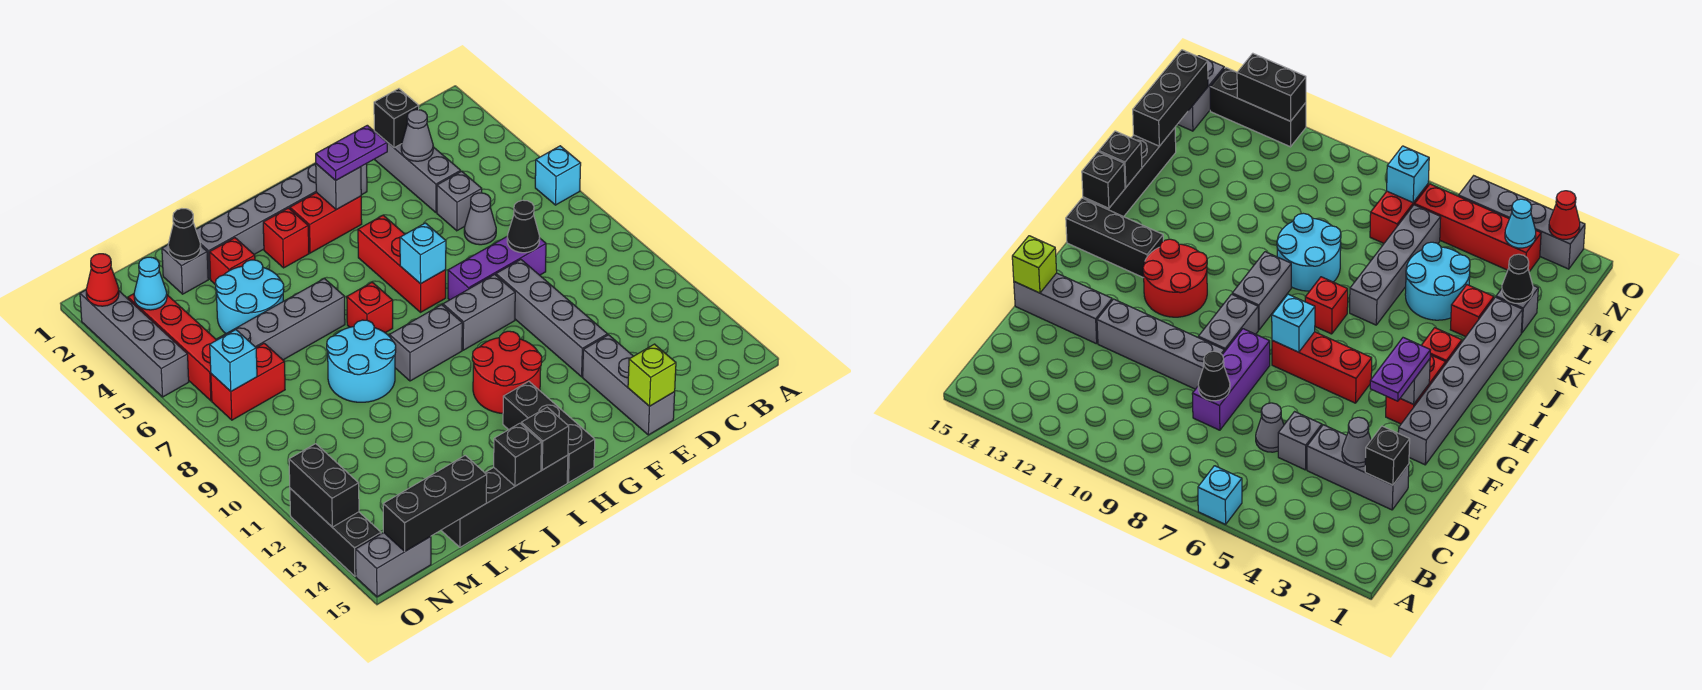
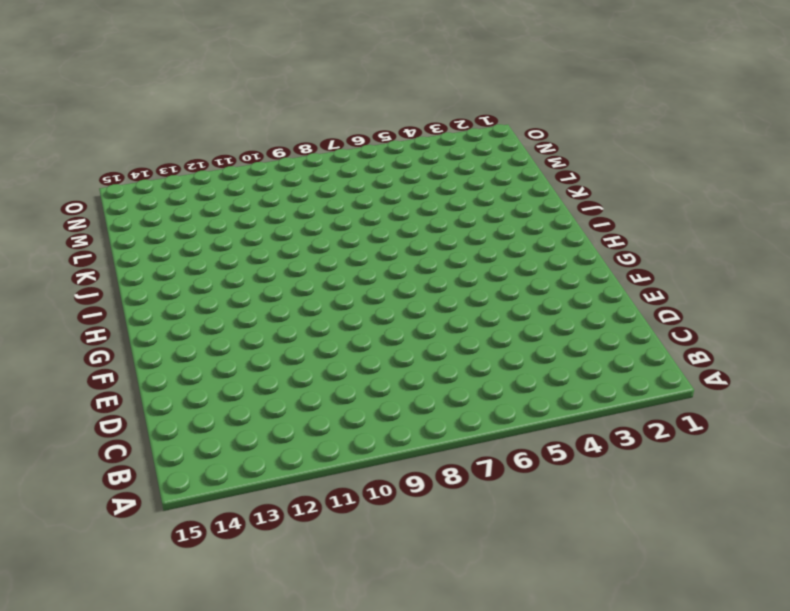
none -> cyan brick A6 level 1
none -> grey brick D2:D4 level 1
none -> grey brick D5 level 1
none -> grey cone D6 level 1

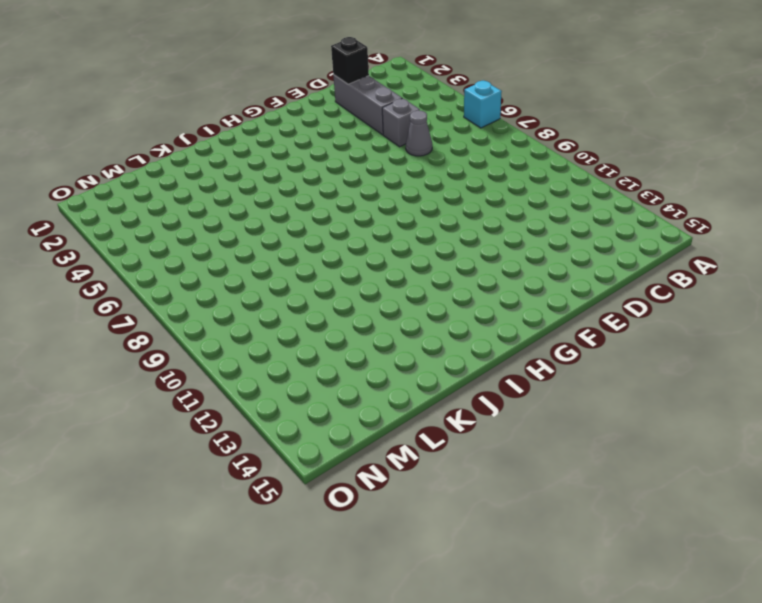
none -> purple brick D8:F8 level 1
none -> grey brick E9:E12 level 1
none -> grey brick E13:E15 level 1
none -> grey brick F2:K2 level 1

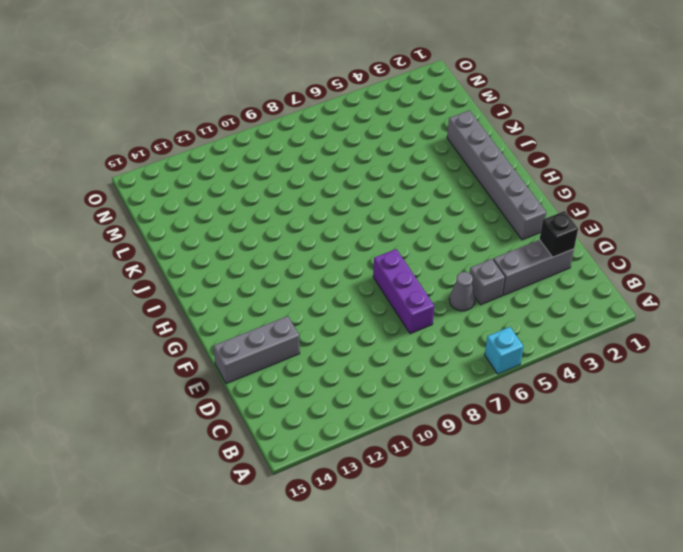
none -> grey brick E9:E12 level 1
none -> grey brick F9:G9 level 1
none -> red brick G3:H3 level 1
none -> red brick G5:G7 level 1

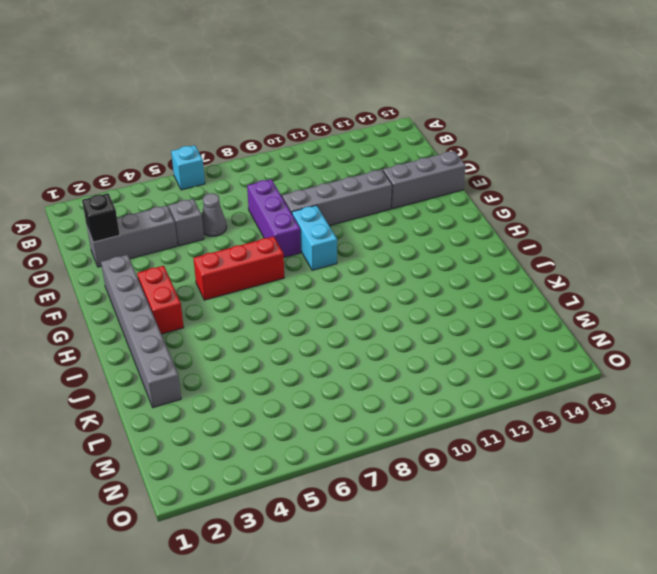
cyan brick F9:G9 level 1 -> grey brick F9:G9 level 1
none -> red round brick G11:H12 level 1
none -> grey brick H9:I9 level 1
none -> black brick H13:H15 level 1
none -> red brick I3 level 1

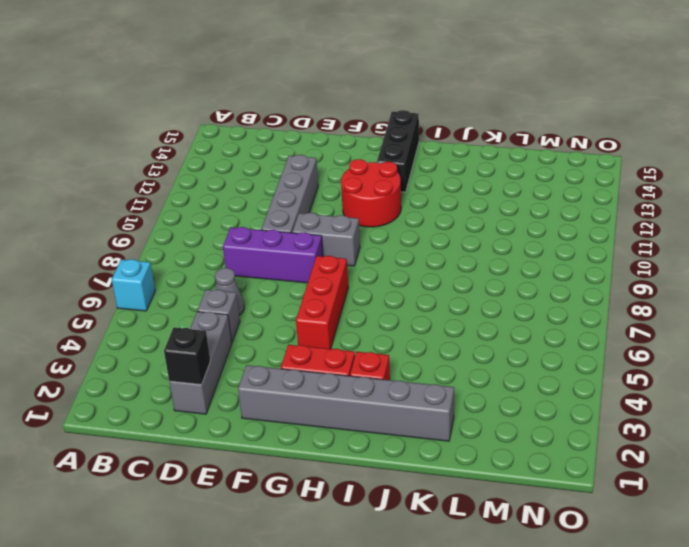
none -> grey brick E13:E15 level 1
none -> grey brick H9:I9 level 1
none -> red brick I7 level 1
none -> black brick I15:L15 level 1

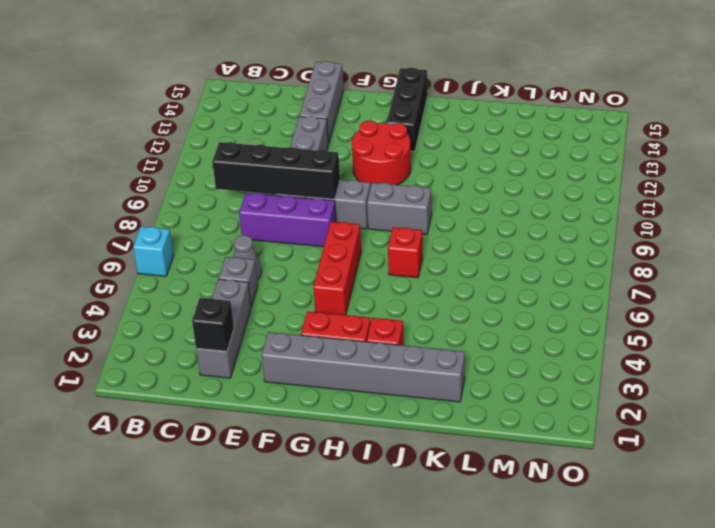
black brick C9:F9 level 2 -> black brick I15:L15 level 1
none -> grey brick J6:M6 level 1
none -> cyan round brick J8:K9 level 1
none -> red brick K3 level 1
none -> cyan round brick K4:L5 level 1

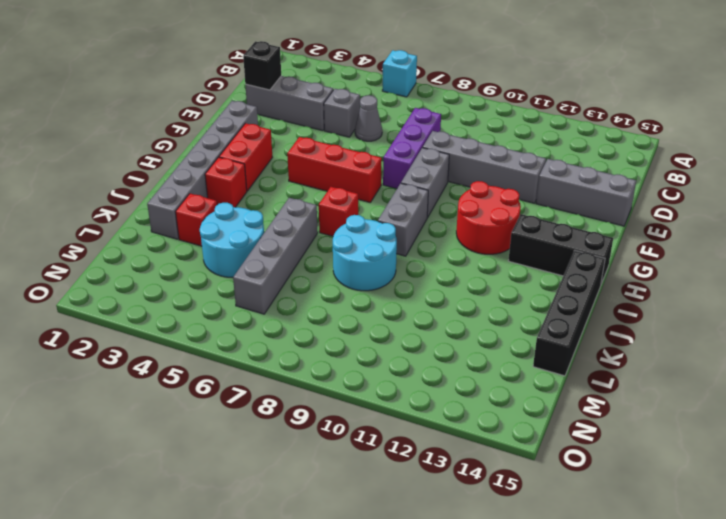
none -> grey brick L2 level 1
none -> red brick M7:N7 level 1
none -> red brick N3:N6 level 1
none -> grey brick N15:O15 level 1

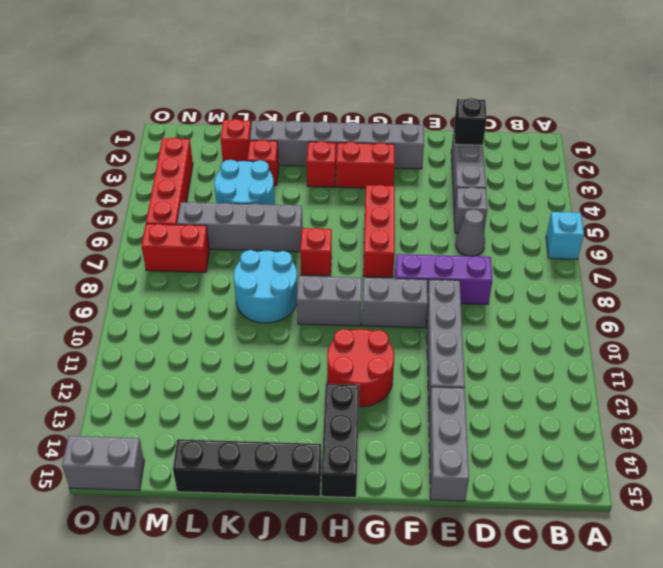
red brick L2 level 1 -> grey brick L2 level 1
none -> grey brick O2:O5 level 1
none -> black brick O12:O14 level 1
none -> grey cone D3 level 2
none -> black cone D8 level 2

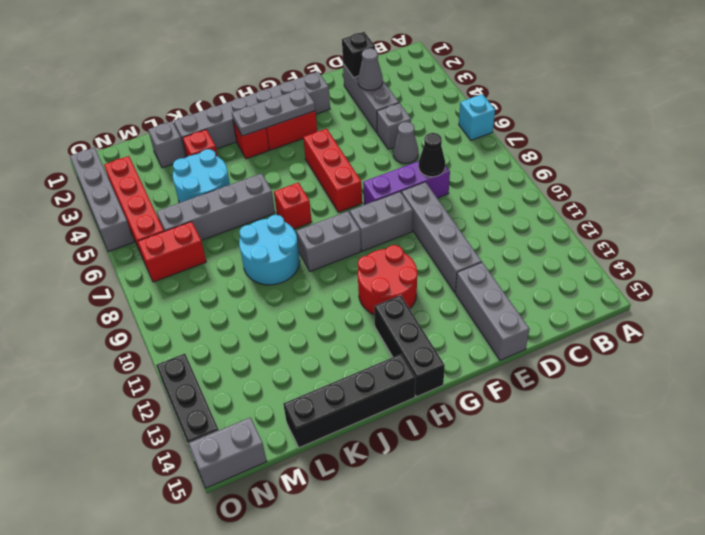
grey plate G3:I3 level 2 -> grey brick G3 level 2
none -> lime brick E15 level 2
none -> cyan brick G7 level 2
none -> black brick I15 level 2
none -> black brick J15 level 2

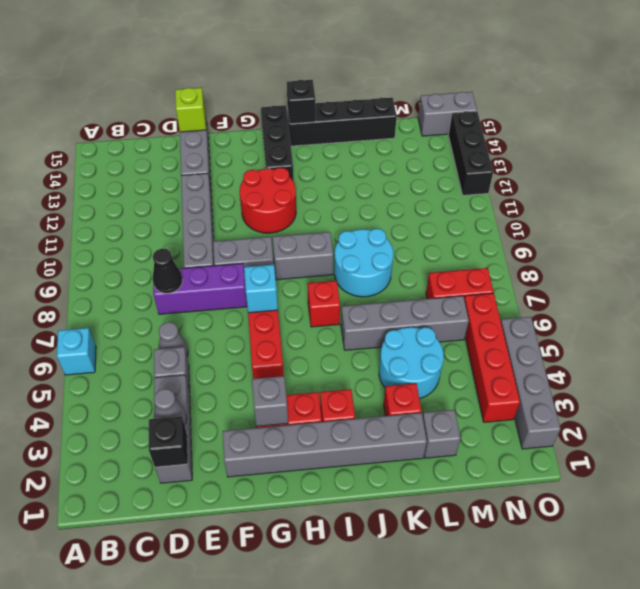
none -> black brick J15 level 2
none -> black cone L2 level 2
none -> black brick L15:N15 level 2
none -> cyan cone N3 level 2

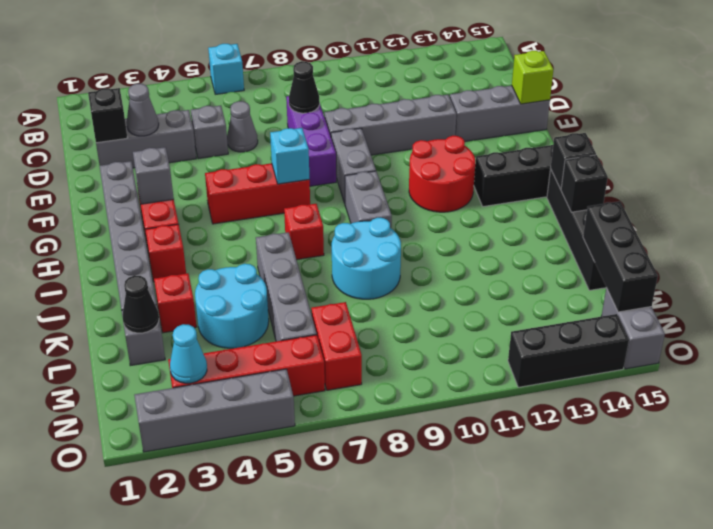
none -> cyan brick N7 level 2
none -> red cone O2 level 2
none -> black brick O12:O13 level 2
none -> purple plate F3:G3 level 3

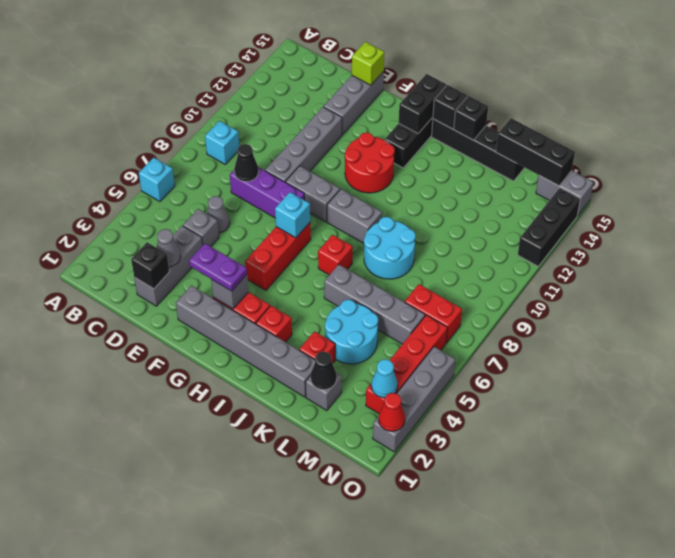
cyan brick B9 level 1 -> cyan brick N7 level 2
black brick H14:H15 level 2 -> black brick O12:O13 level 2

